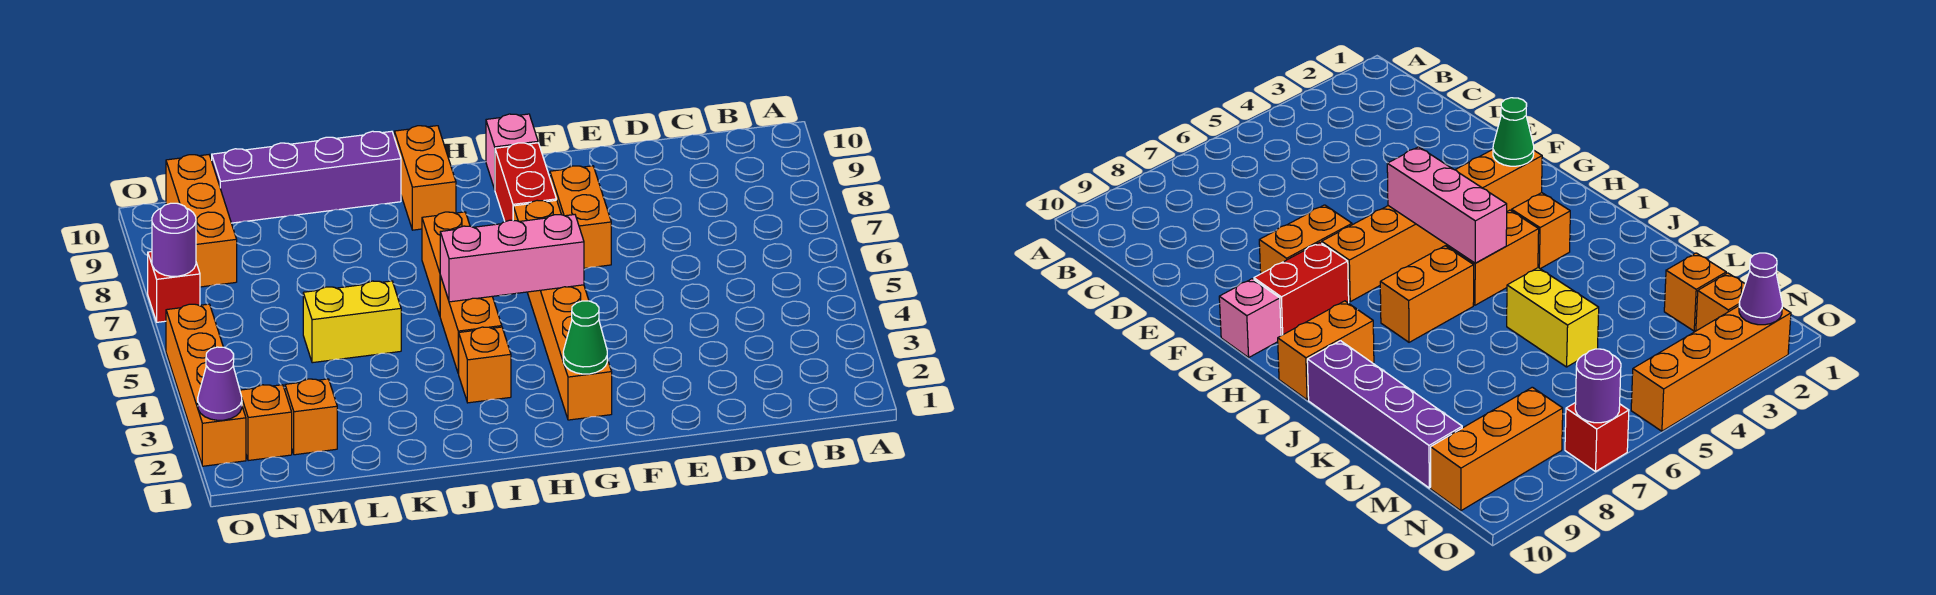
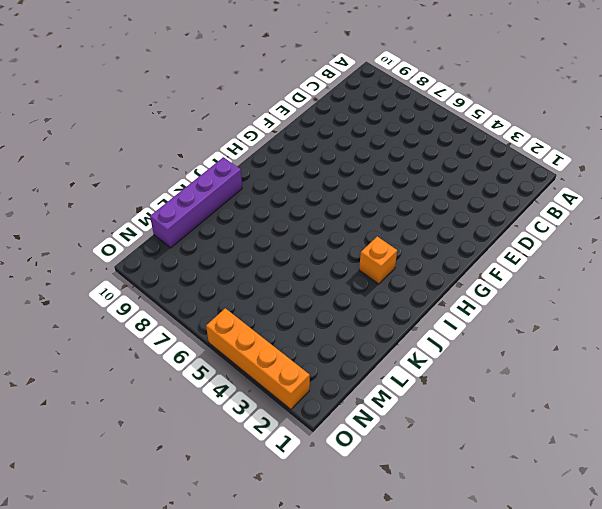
none -> orange brick F7:F8 level 1
none -> orange brick G2:G7 level 1
none -> red brick G8:G9 level 1

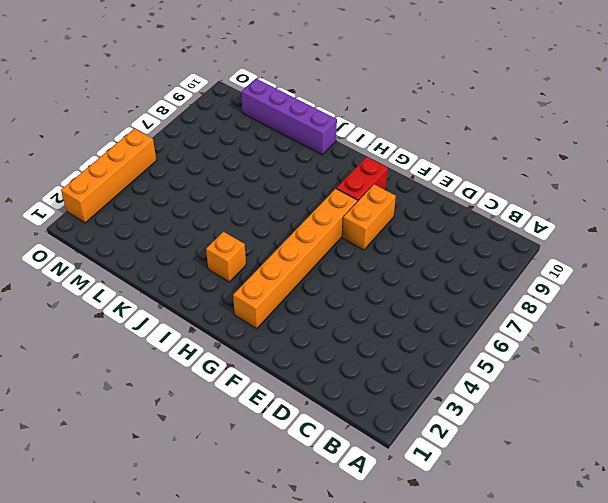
none -> pink brick G10 level 1
none -> orange brick I4:I5 level 1
none -> orange brick I6:I7 level 1

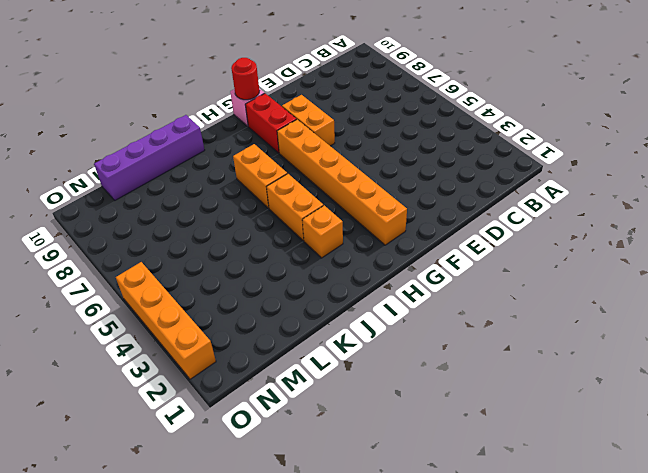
red round brick G10 level 2 -> none
none -> orange brick I9:I10 level 1
none -> yellow brick K5:L5 level 1
none -> orange brick M2 level 1

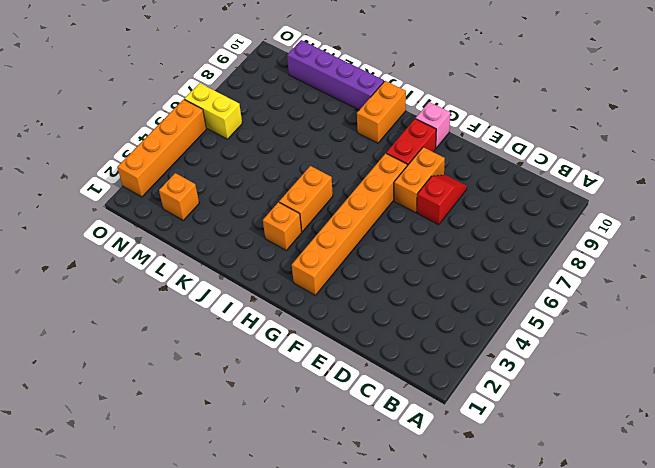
red slope E7:E8 level 1 top 7 -> none
yellow brick N6:O6 level 1 -> yellow brick K5:L5 level 1
none -> orange brick I6:I7 level 1
none -> orange brick N2 level 1
none -> orange brick N8:N10 level 1

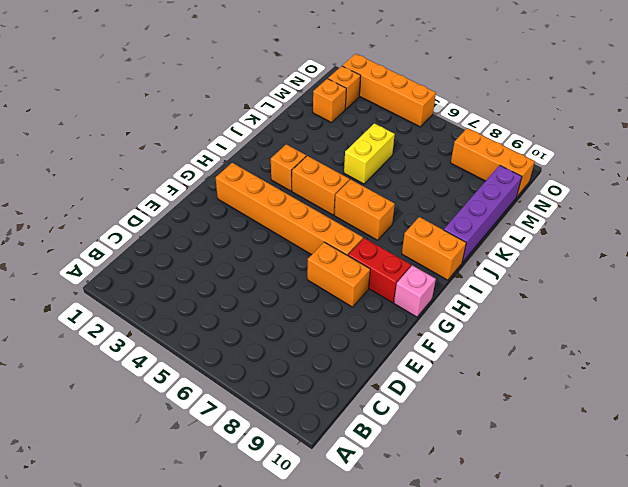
none -> red brick O7 level 1
none -> green cone G2 level 2
none -> pink brick G5:I5 level 2

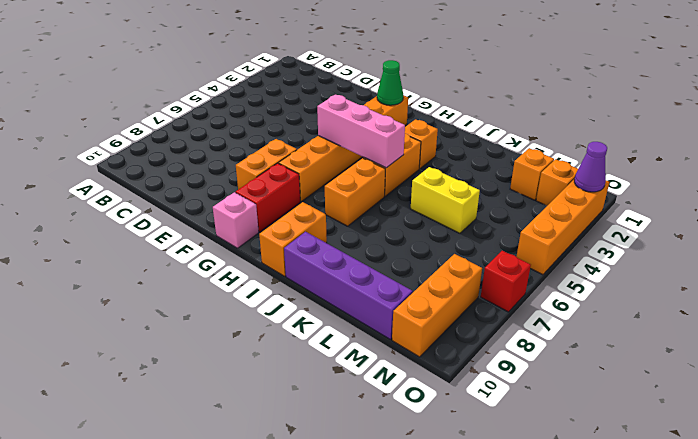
none -> purple round brick O7 level 2

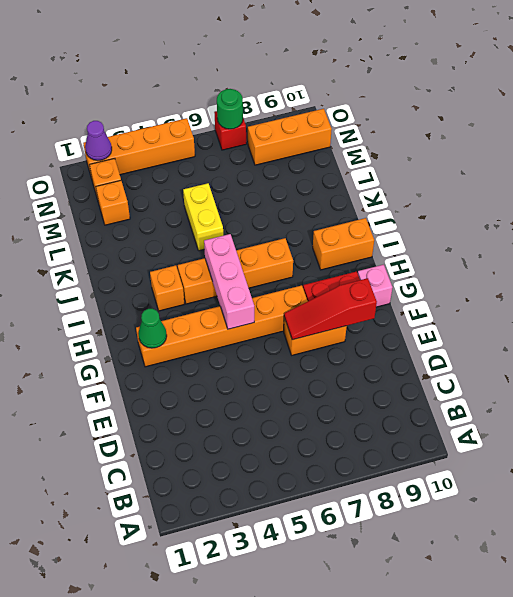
red slope F7:F9 level 2 top 9 -> none
green round brick O7 level 2 -> purple round brick O7 level 2
none -> purple brick J10:M10 level 1

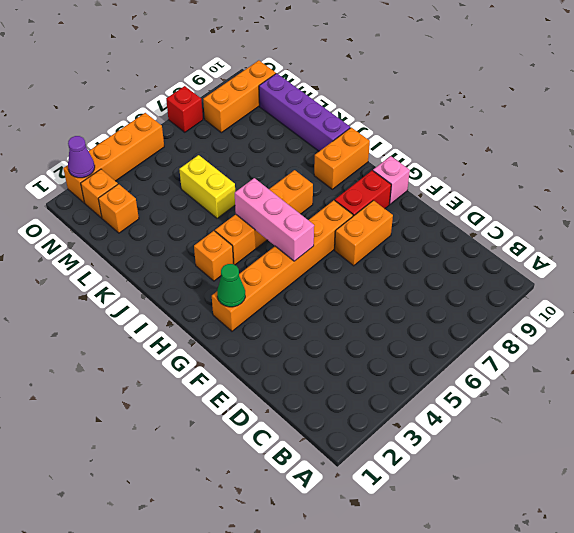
none -> purple round brick O7 level 2

